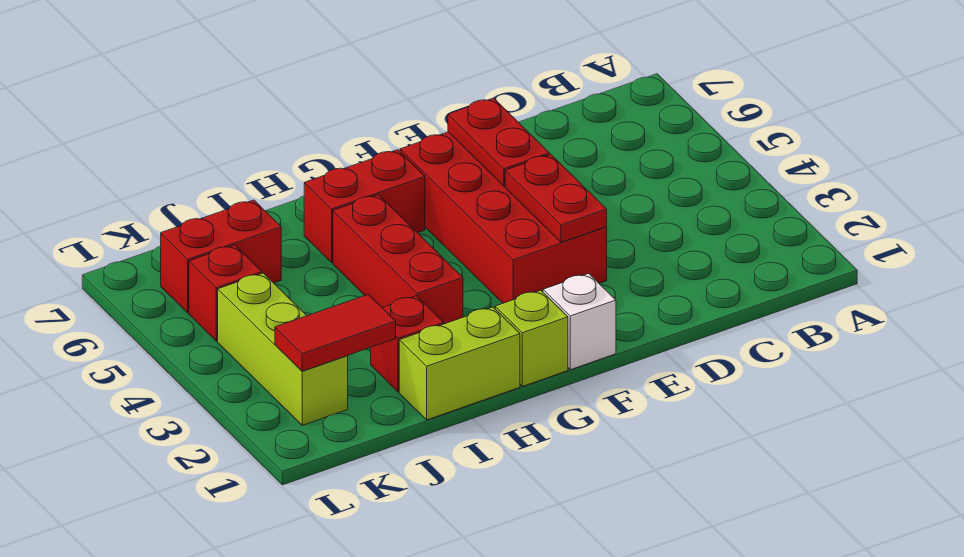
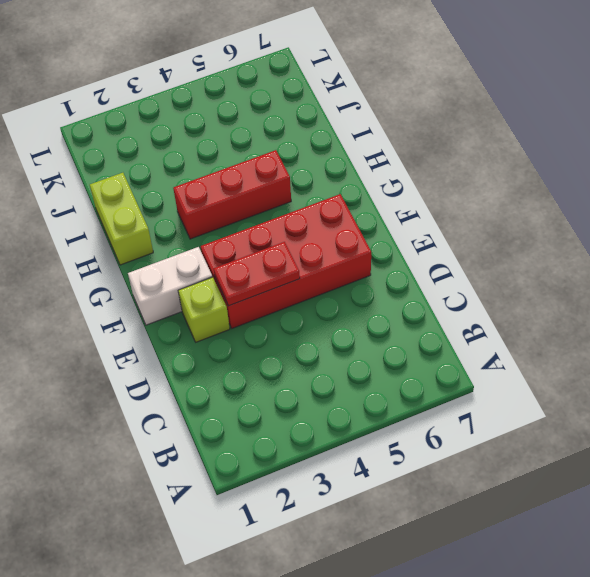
lime brick E2 level 1 -> lime brick G1 level 1
white brick F1:F2 level 1 -> white brick F1 level 1
none -> red brick G6:H6 level 1
none -> red brick I2 level 1
none -> red brick J6:K6 level 1

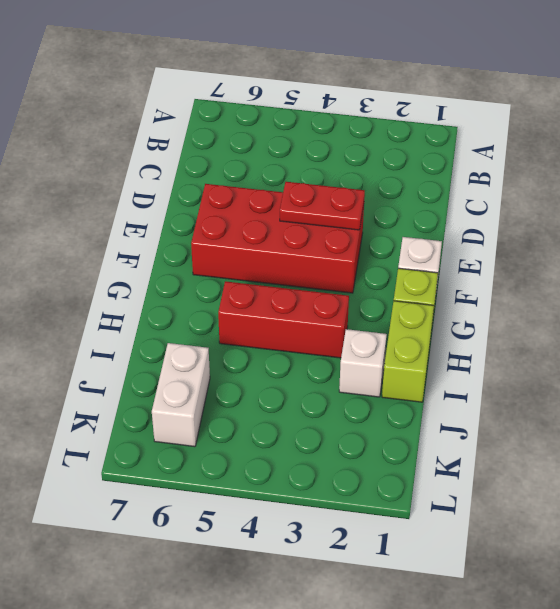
white brick I2 level 1 -> red brick I2 level 1
white brick J6:K6 level 1 -> red brick J6:K6 level 1
none -> red brick G6:H6 level 1
none -> lime brick K2:K4 level 1
none -> red brick K5 level 1

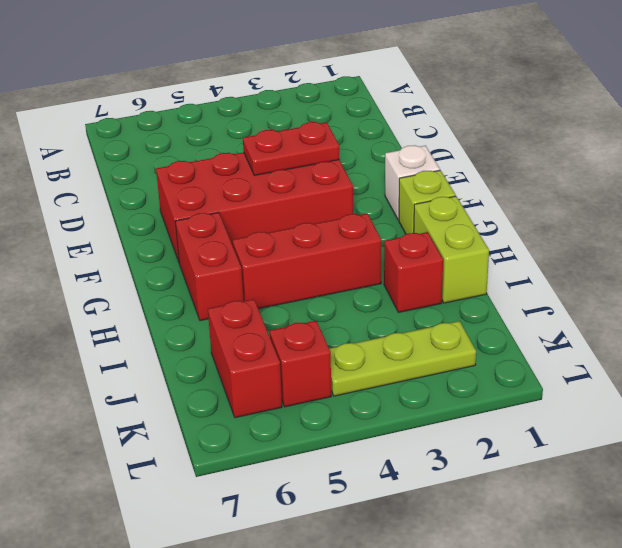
lime plate K2:K4 level 1 -> lime brick K2:K4 level 1
none -> red plate E5:E6 level 2
none -> red tile J2:K2 level 2

